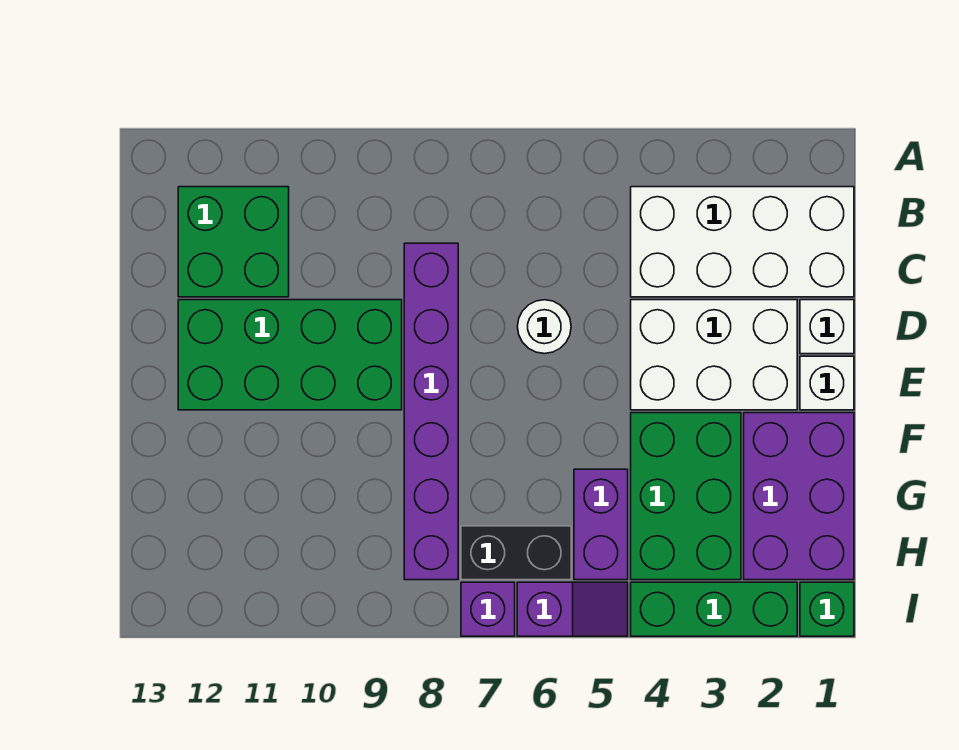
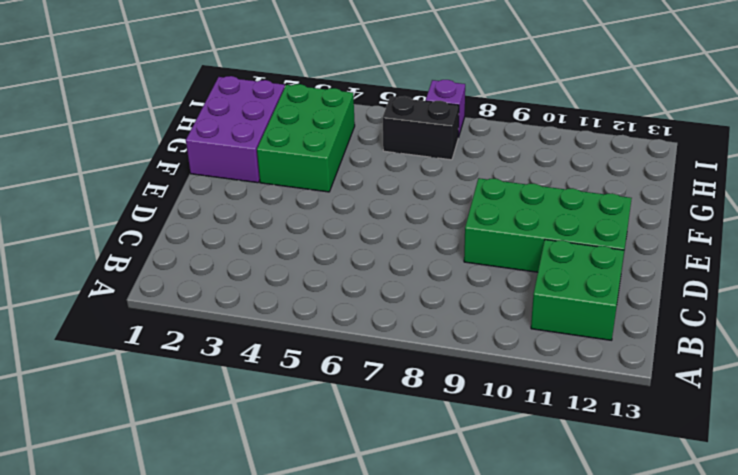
none -> white brick B1:C4 level 1
none -> purple brick C8:H8 level 1
none -> white brick D1 level 1

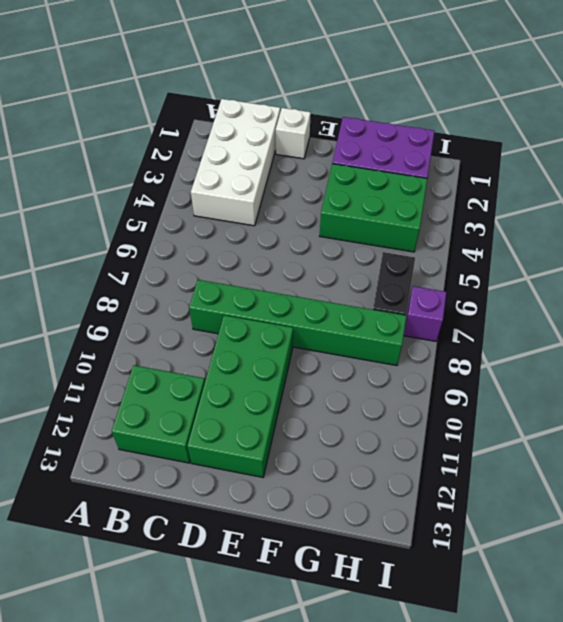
green brick C8:H8 level 1 -> purple brick C8:H8 level 1
none -> white brick D2:E4 level 1
none -> white round brick D6 level 1
none -> white brick E1 level 1

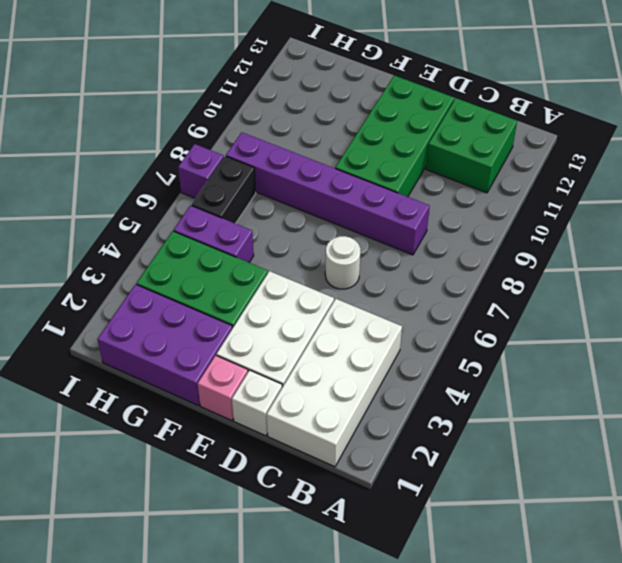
pink brick E1 level 1 -> white brick E1 level 1
none -> green brick I1 level 1
none -> green brick I2:I4 level 1
none -> purple slope I5:I6 level 1 top 6

